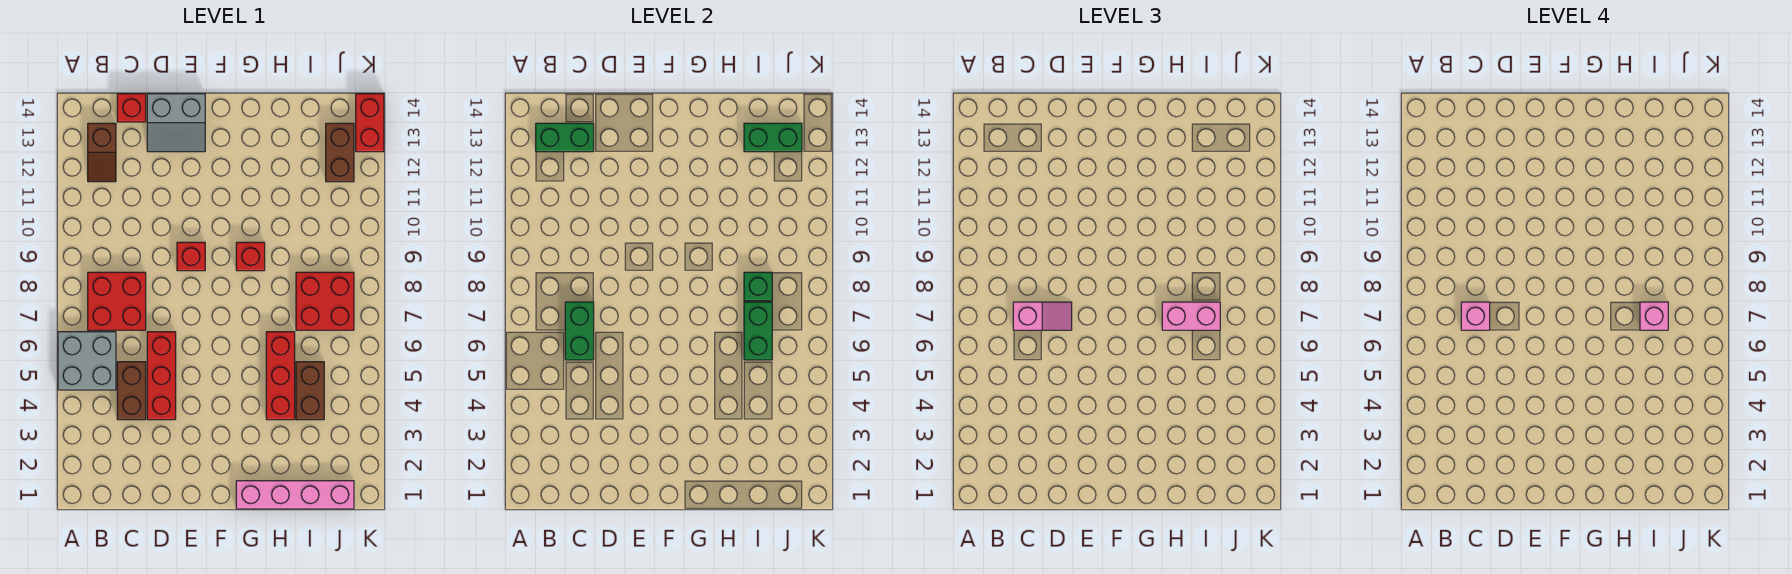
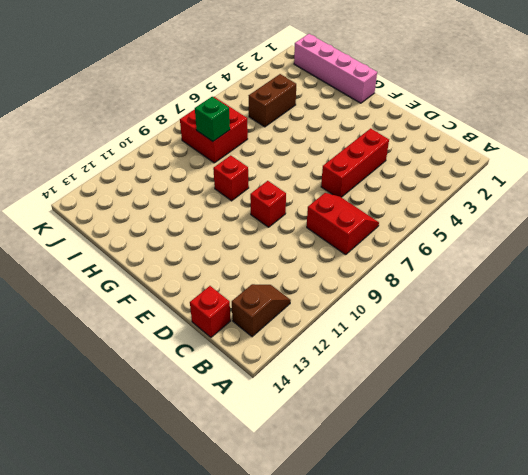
red slope B7:C8 level 1 top 8 -> red brick B7:C8 level 1
none -> grey brick A5:B6 level 1
none -> brown brick C4:C5 level 1
none -> grey slope D13:E14 level 1 top 14

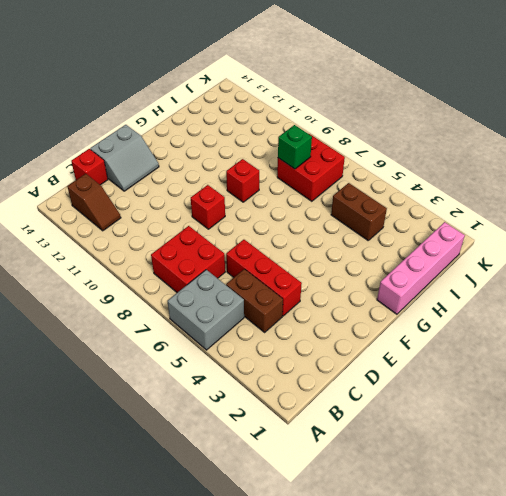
none -> red brick H4:H6 level 1
none -> brown brick J12:J13 level 1
none -> red brick K13:K14 level 1

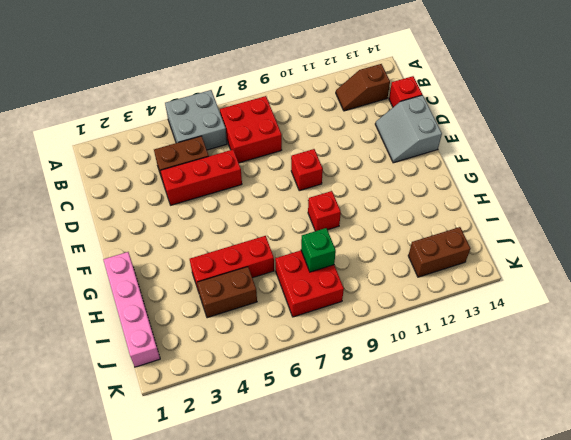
none -> red brick K13:K14 level 1
none -> green brick B13:C13 level 2
none -> green brick C6:C7 level 2

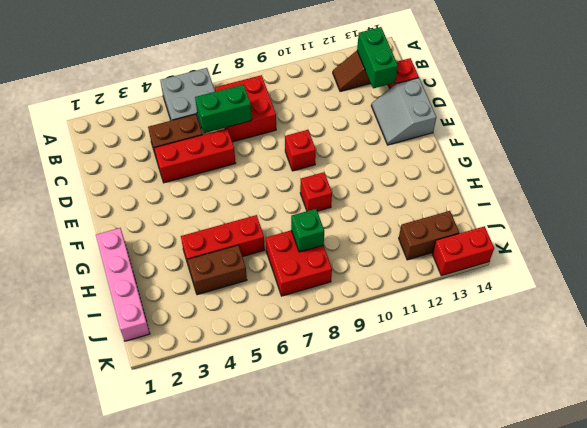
none -> green brick I6:I7 level 2
none -> green brick I13:J13 level 2
none -> pink slope C7:D7 level 3 top C

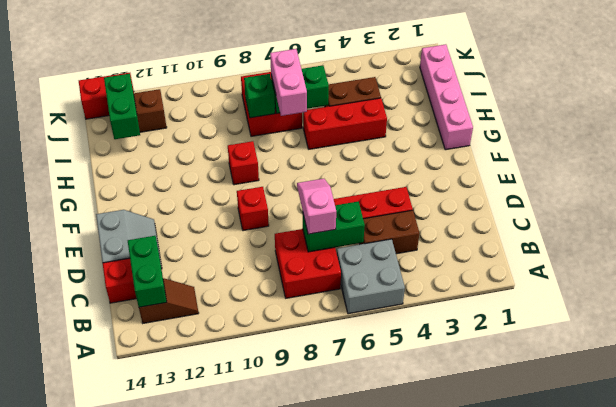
none -> pink brick C7 level 4
none -> pink brick I7 level 4

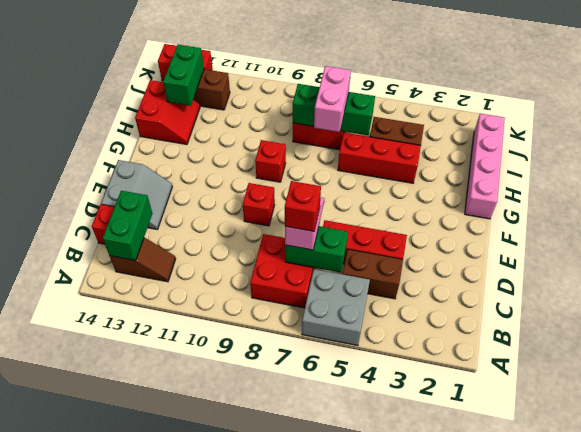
red brick C7 level 4 -> pink brick C7 level 4
red slope H13:I14 level 1 top 14 -> none
none -> pink brick I7 level 4

